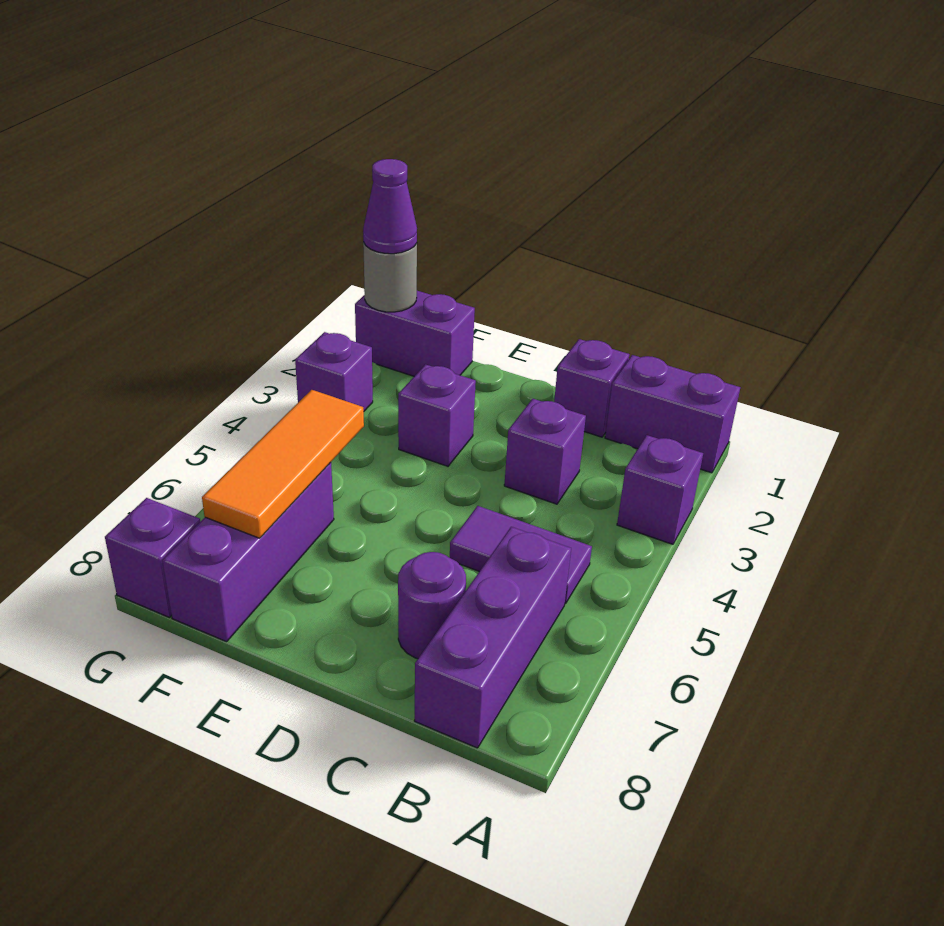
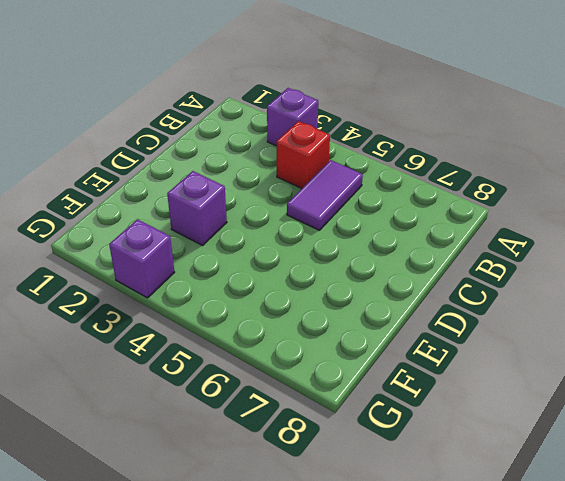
red brick B4 level 1 -> none
none -> purple brick A1:B1 level 1
none -> purple brick B6:B8 level 1
none -> purple brick C1 level 1

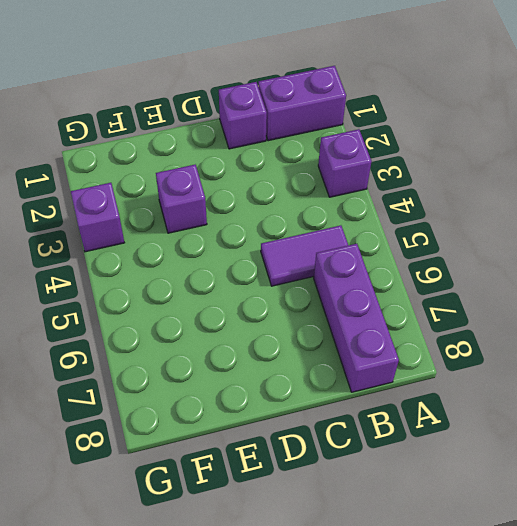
none -> purple brick C3 level 1
none -> purple round brick C7 level 1
none -> purple brick F1:G1 level 1

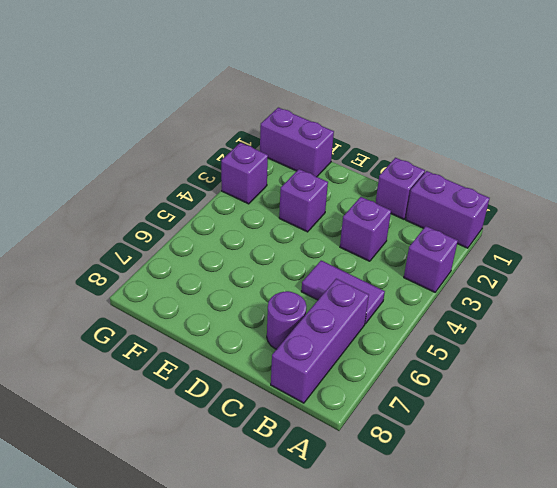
none -> purple brick F6:F8 level 1
none -> purple brick G8 level 1
none -> orange tile F5:F7 level 2

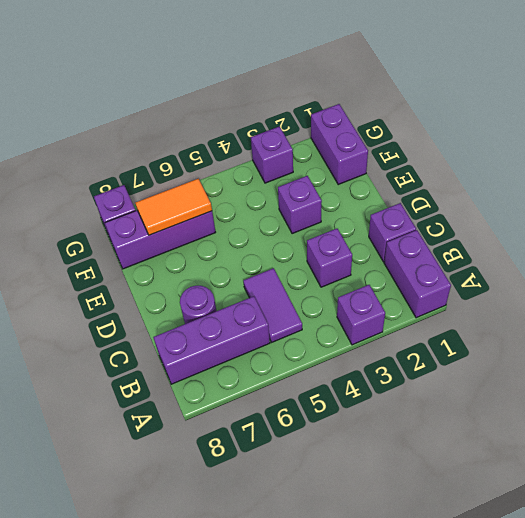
orange tile F6:F7 level 2 -> orange tile F5:F7 level 2
none -> grey round brick G1 level 2
none -> purple cone G1 level 3

